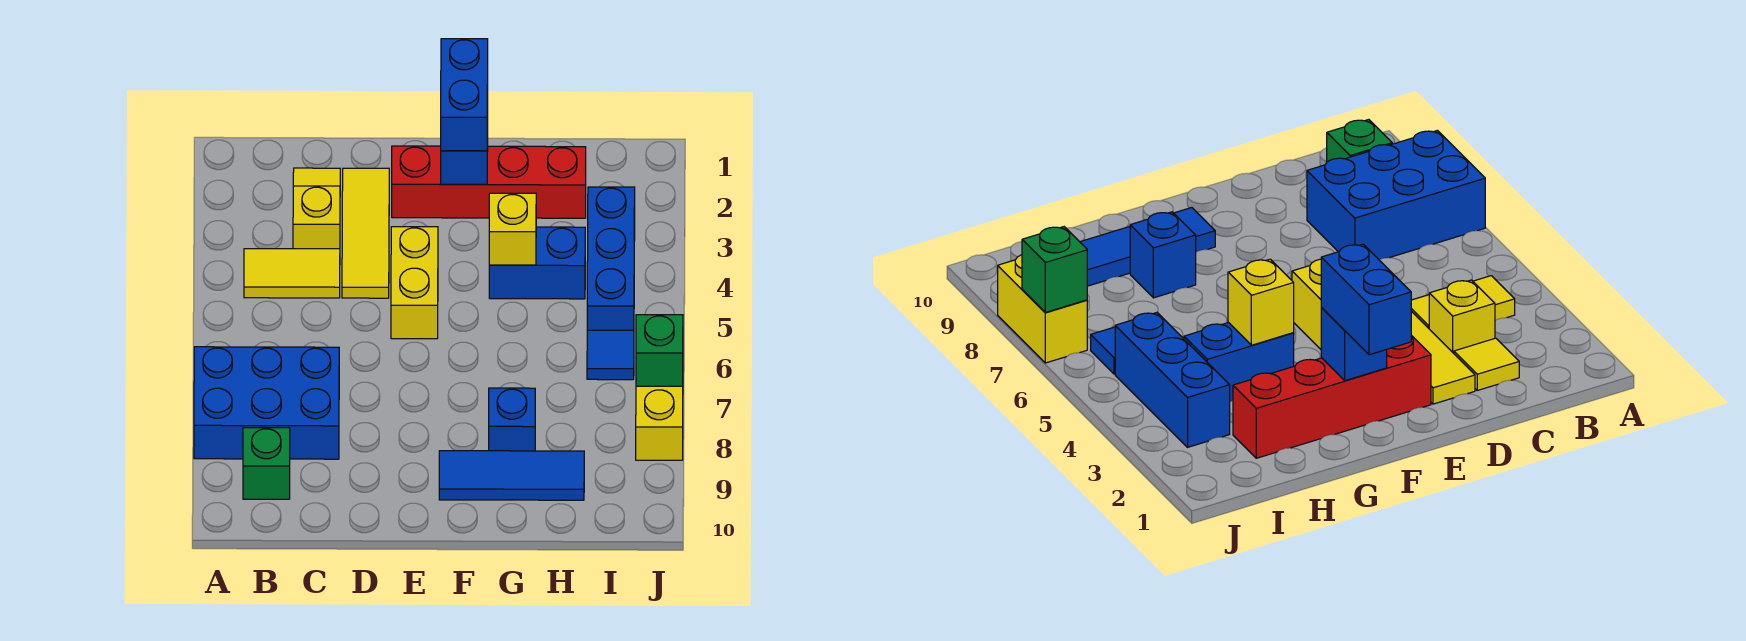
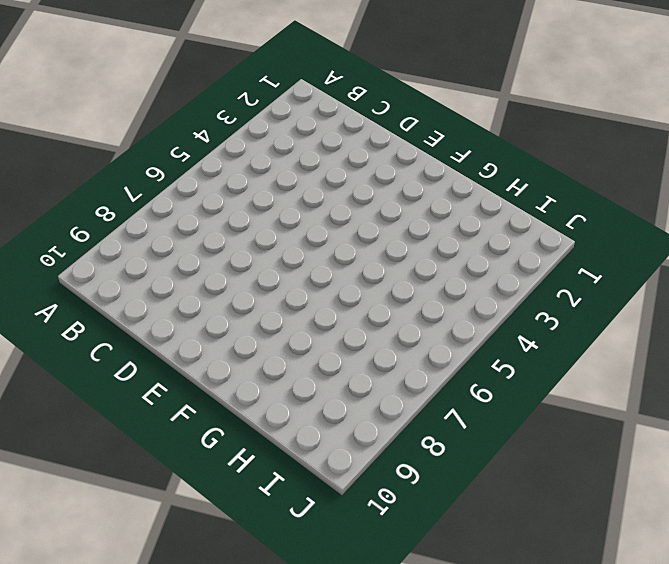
none -> blue brick A7:C8 level 1
none -> yellow tile B4:C4 level 1
none -> green brick B9 level 1

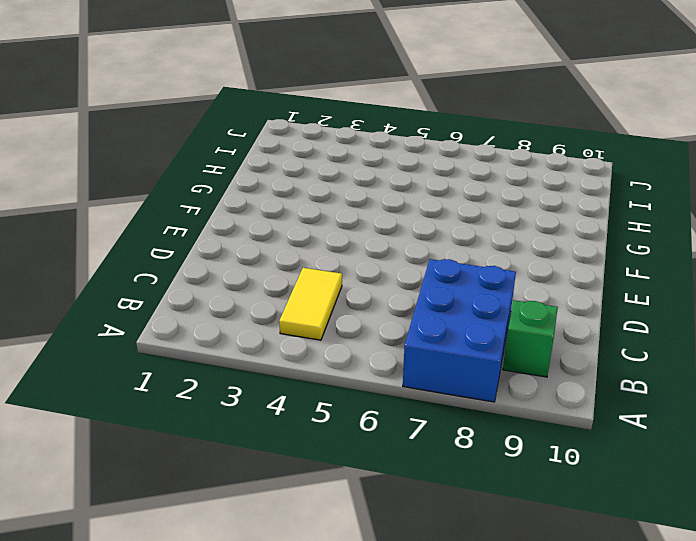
none -> yellow tile C2 level 1
none -> yellow brick C3 level 1
none -> yellow tile D2:D4 level 1

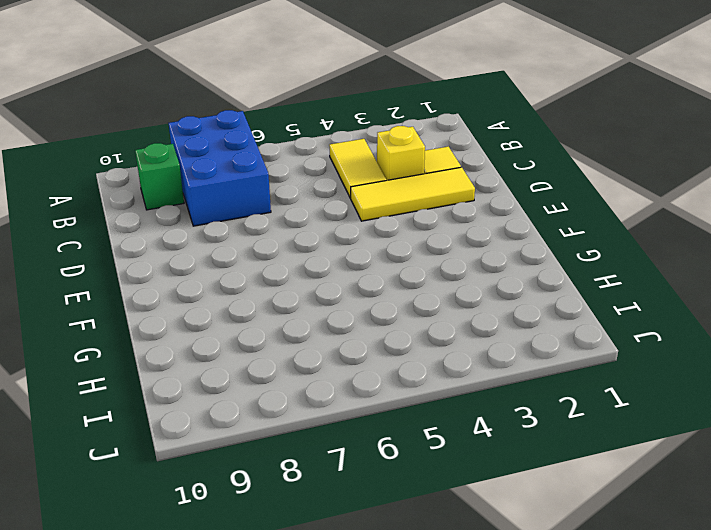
none -> red brick E2:H2 level 1
none -> yellow brick E4:E5 level 1
none -> blue tile F9:H9 level 1

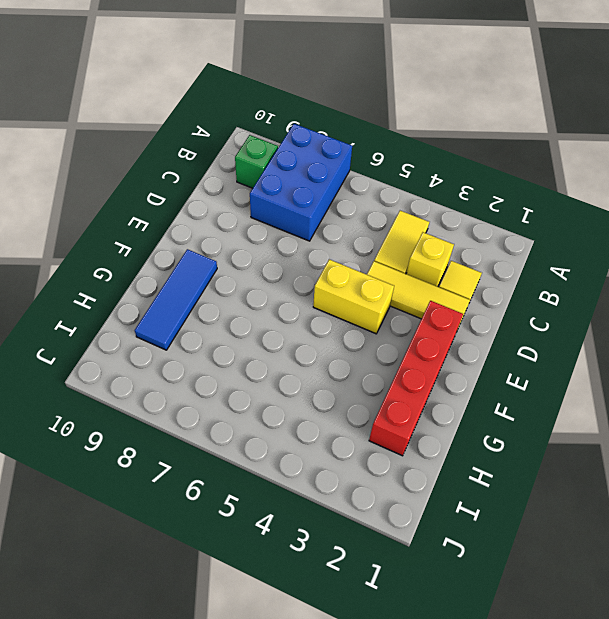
none -> blue brick G4:H4 level 1
none -> blue brick G8 level 1
none -> blue brick I3:I5 level 1

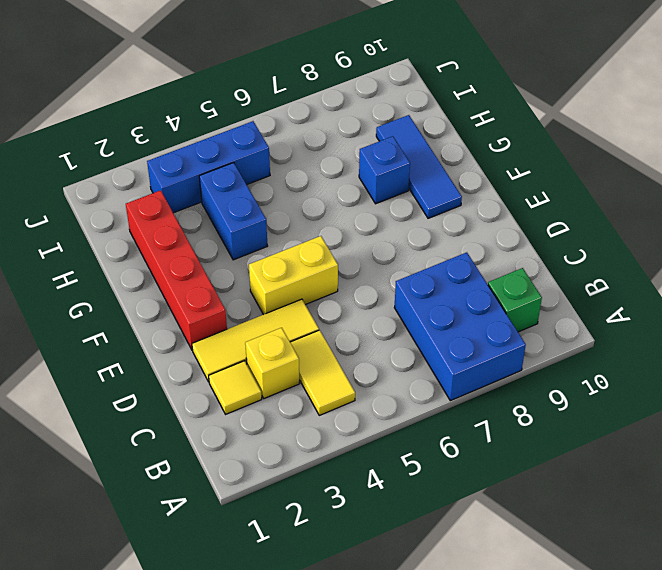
none -> blue tile I6 level 1
none -> yellow brick J7:J8 level 1
none -> blue brick F2 level 2

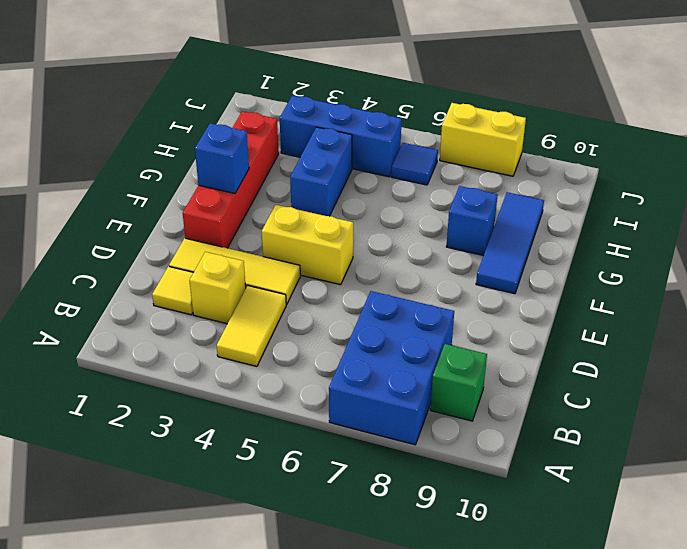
none -> yellow brick G4 level 2
none -> green brick J7 level 2
none -> blue brick F1:F2 level 3

